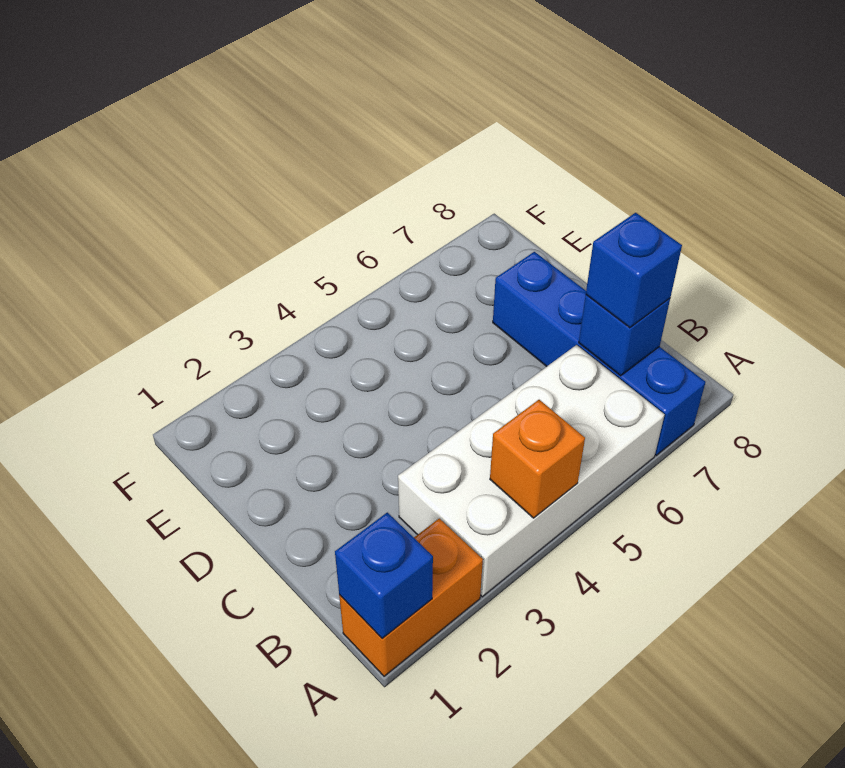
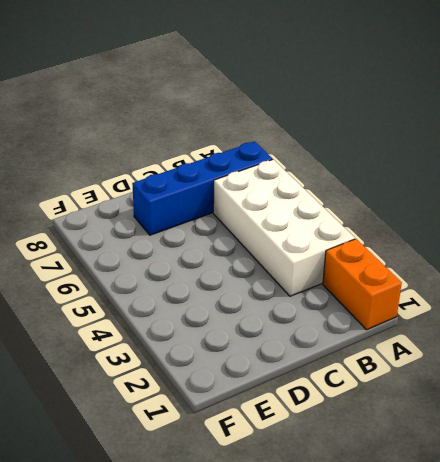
none -> blue brick A1 level 2
none -> orange brick A4 level 2

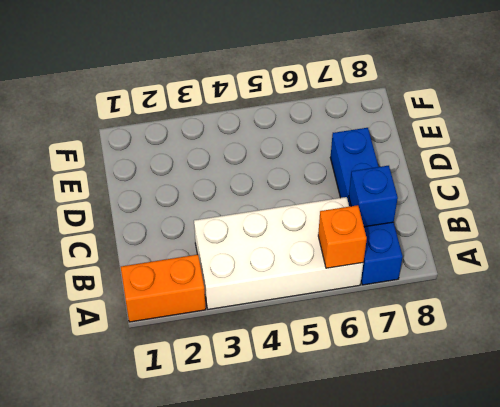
orange brick A6 level 2 -> orange brick A4 level 2
none -> blue brick A1 level 2
none -> blue brick B7 level 3

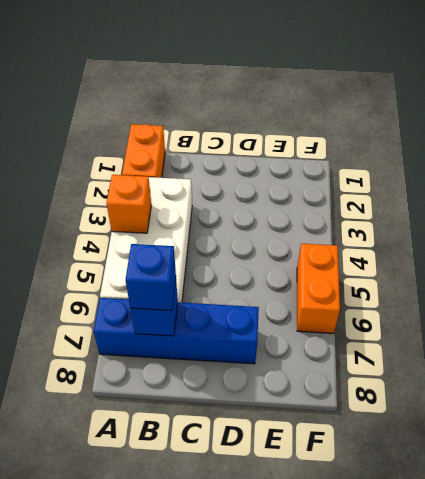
orange brick F5:F6 level 1 -> none
none -> blue brick A1 level 2

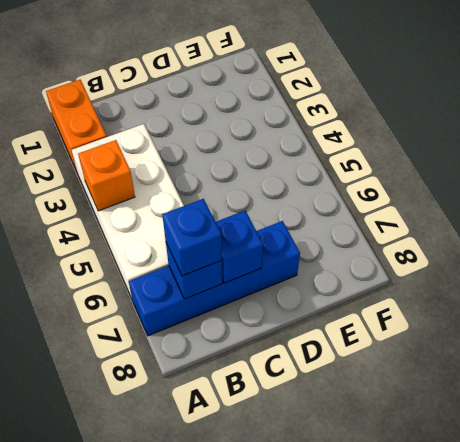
blue brick C7 level 2 -> blue brick A1 level 2

